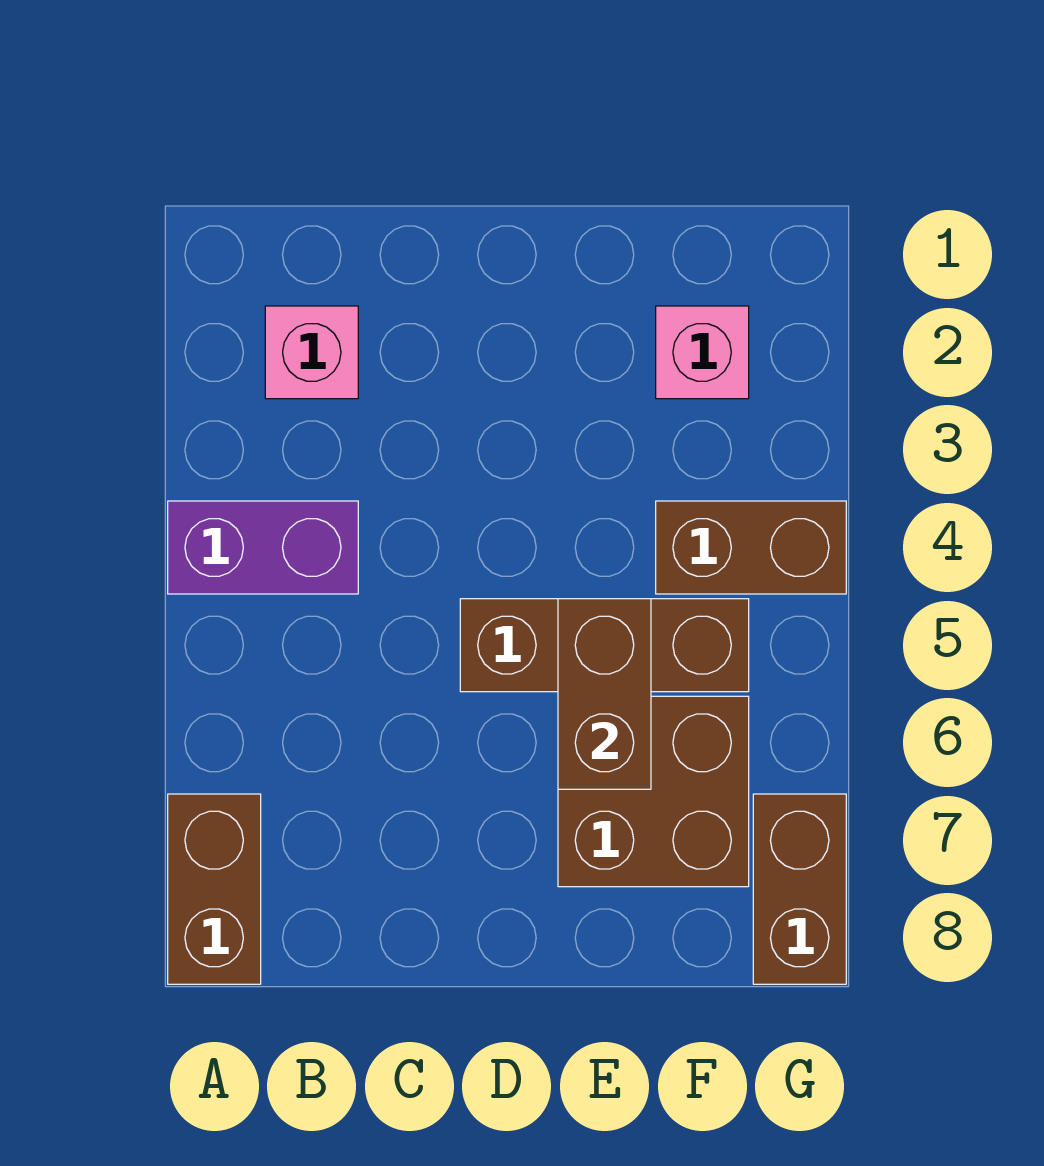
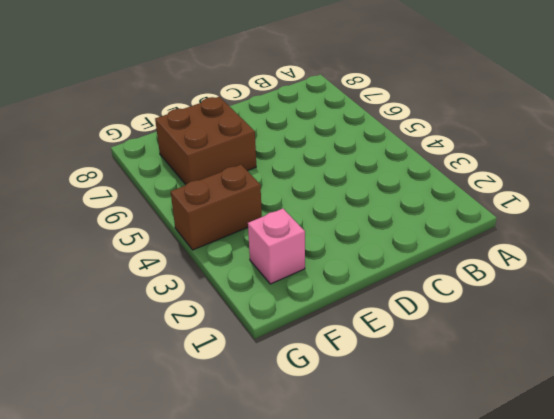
none -> purple brick A4:B4 level 1
none -> brown brick A7:A8 level 1

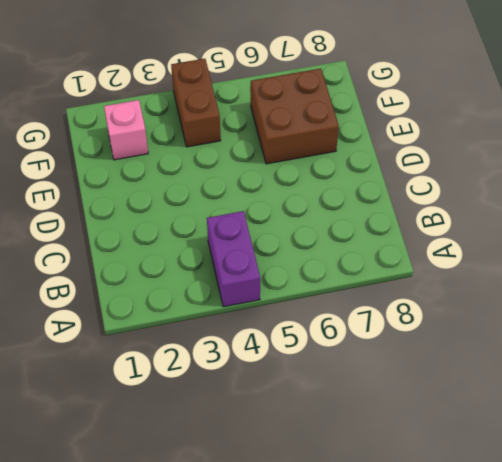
none -> brown brick A7:A8 level 1
none -> pink brick B2 level 1

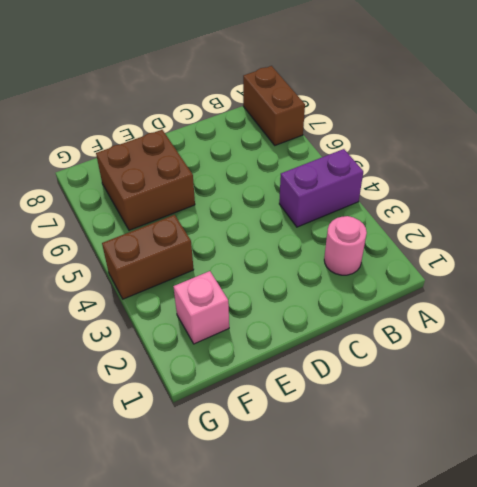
pink round brick B2 level 1 -> pink brick B2 level 1
none -> brown brick D5:F5 level 1
none -> brown brick G7:G8 level 1

